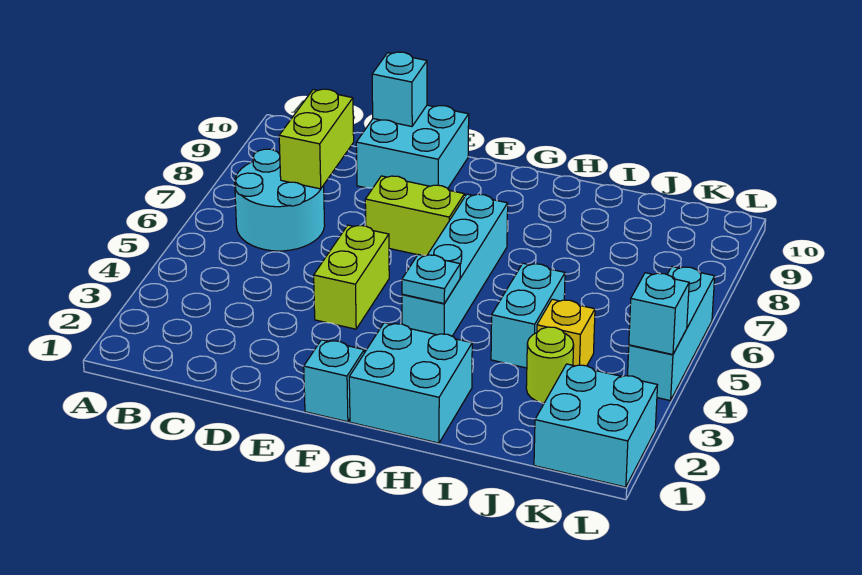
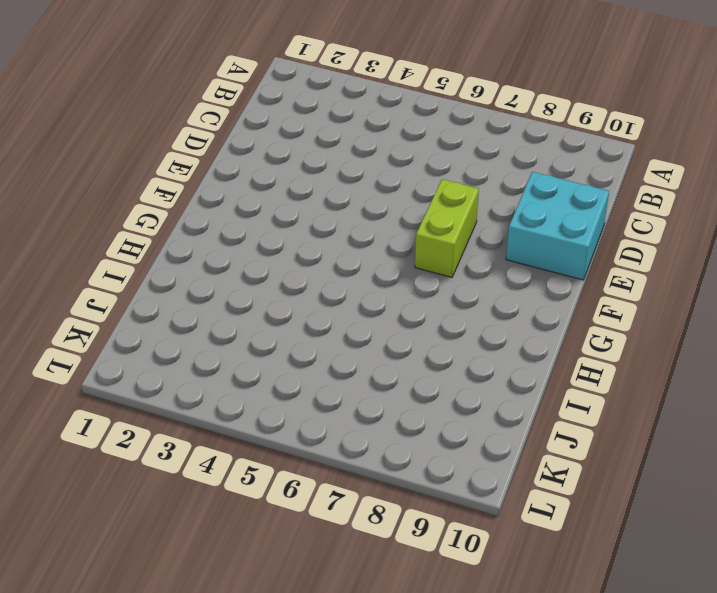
none -> cyan round brick B6:C7 level 1
none -> lime brick E4:E5 level 1
none -> cyan brick F1 level 1

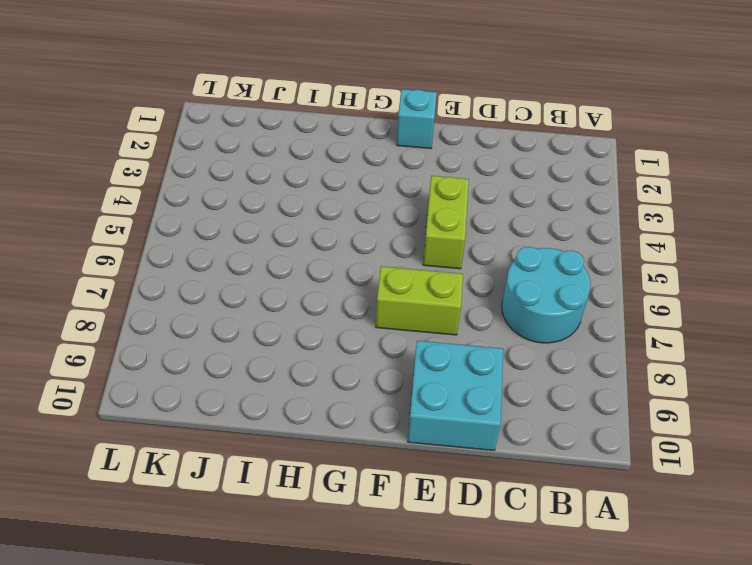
none -> cyan brick G1:H2 level 1
none -> cyan brick G4:G7 level 1
none -> cyan brick I4:I5 level 1

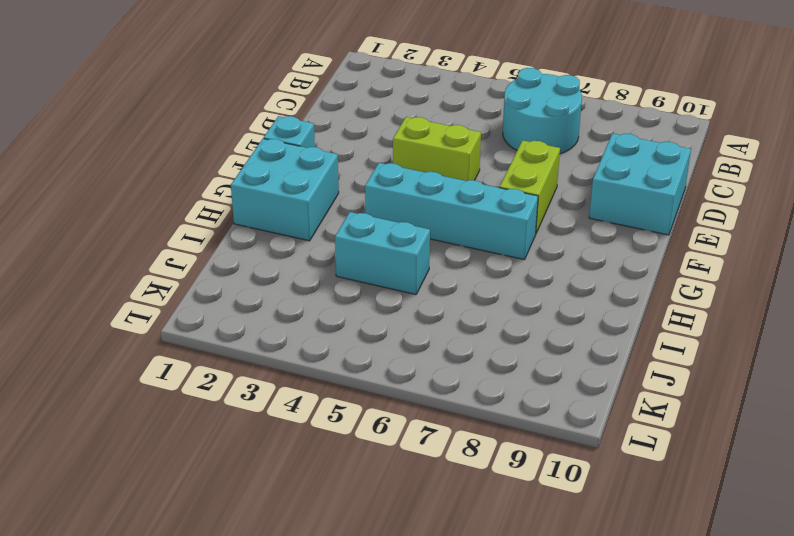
none -> lime round brick J3 level 1
none -> yellow brick J4 level 1
none -> cyan brick K1:L2 level 1

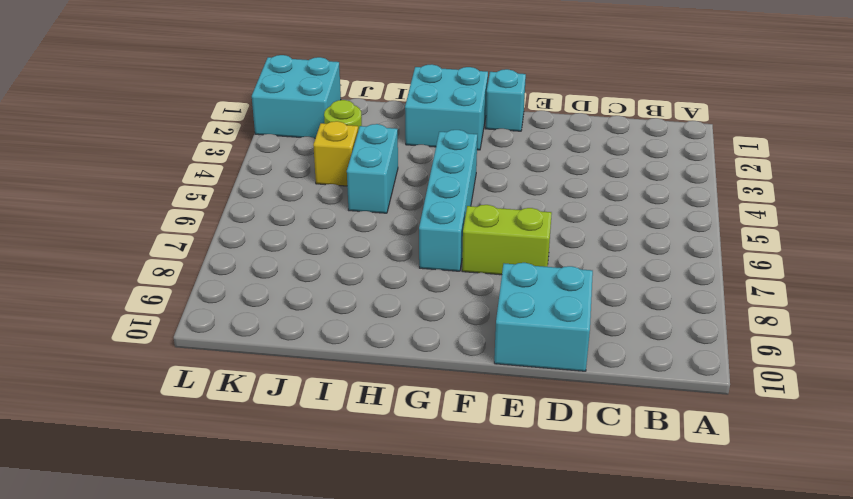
none -> cyan round brick B6:C7 level 1
none -> lime brick E4:E5 level 1
none -> cyan brick L4:L6 level 1

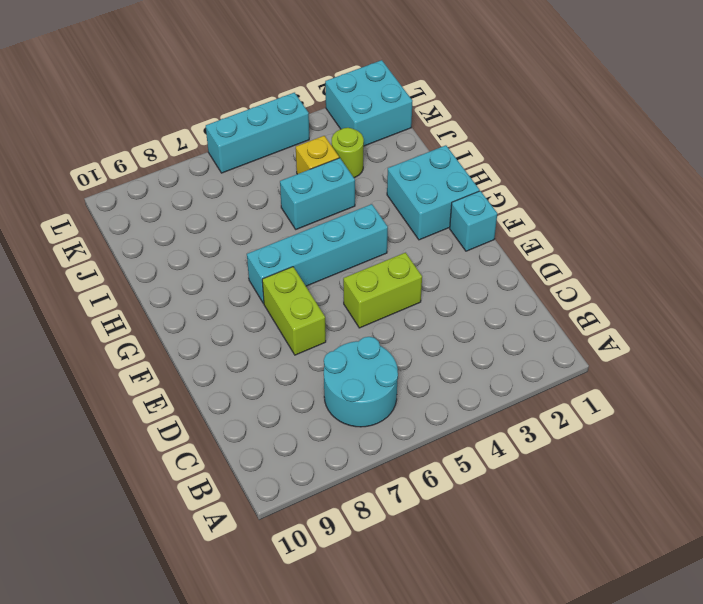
none -> cyan brick D9:E10 level 1
none -> lime brick C7:C8 level 2
none -> cyan brick D10 level 2

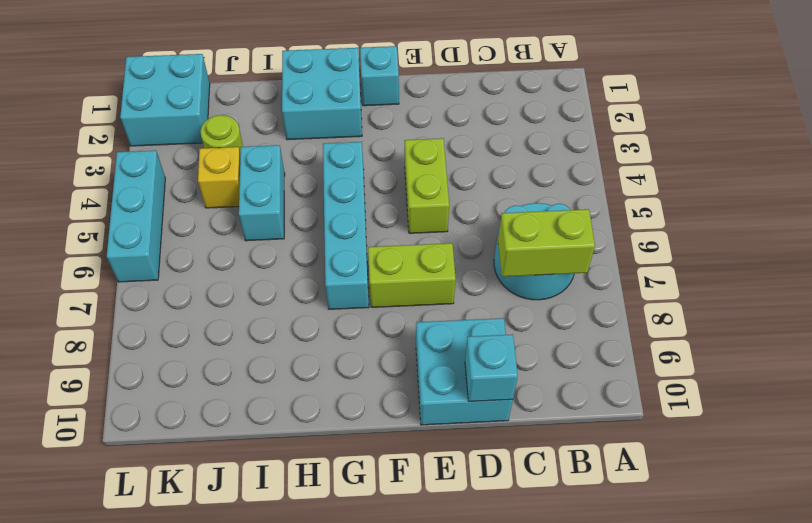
lime brick B7:C7 level 2 -> lime brick C7:C8 level 2
none -> cyan plate G4 level 2
none -> cyan brick L4 level 2

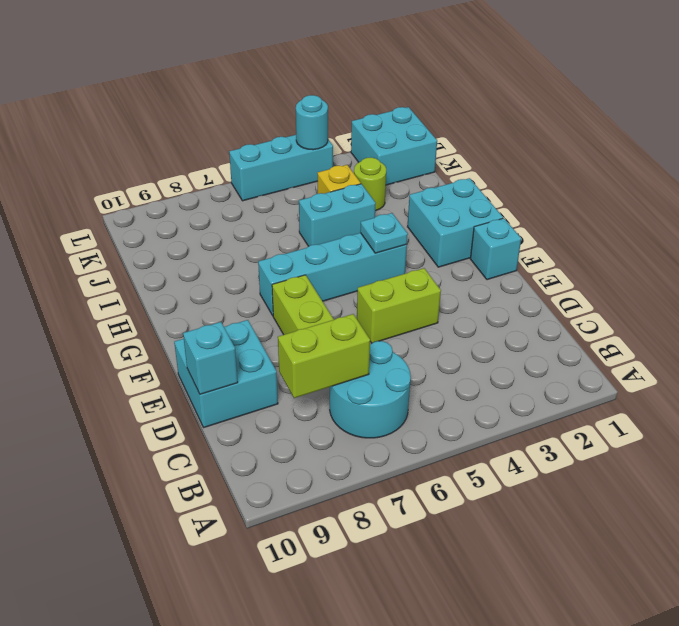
cyan round brick L4 level 2 -> cyan brick L4 level 2

